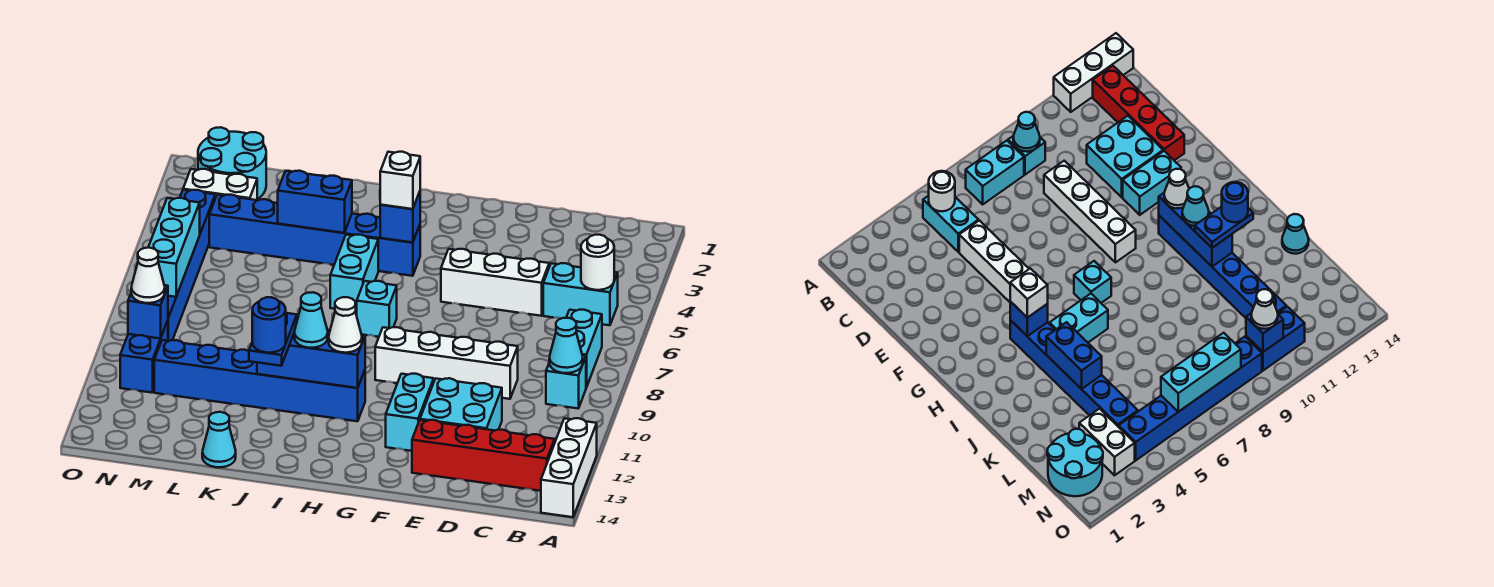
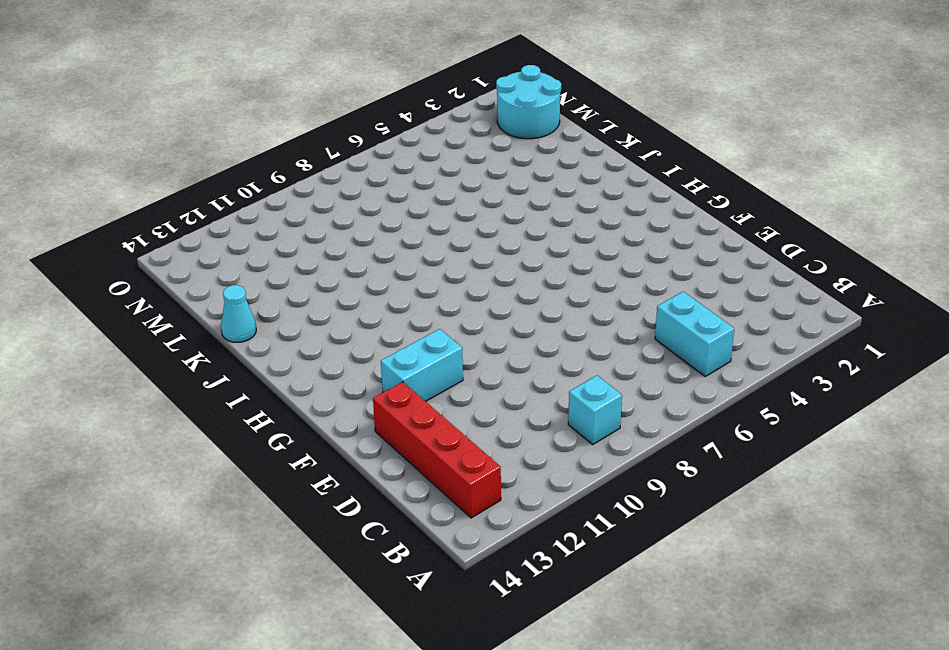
none -> white brick A12:A14 level 1
none -> cyan brick B7:B8 level 1
none -> white brick D5:F5 level 1
none -> white brick D9:G9 level 1

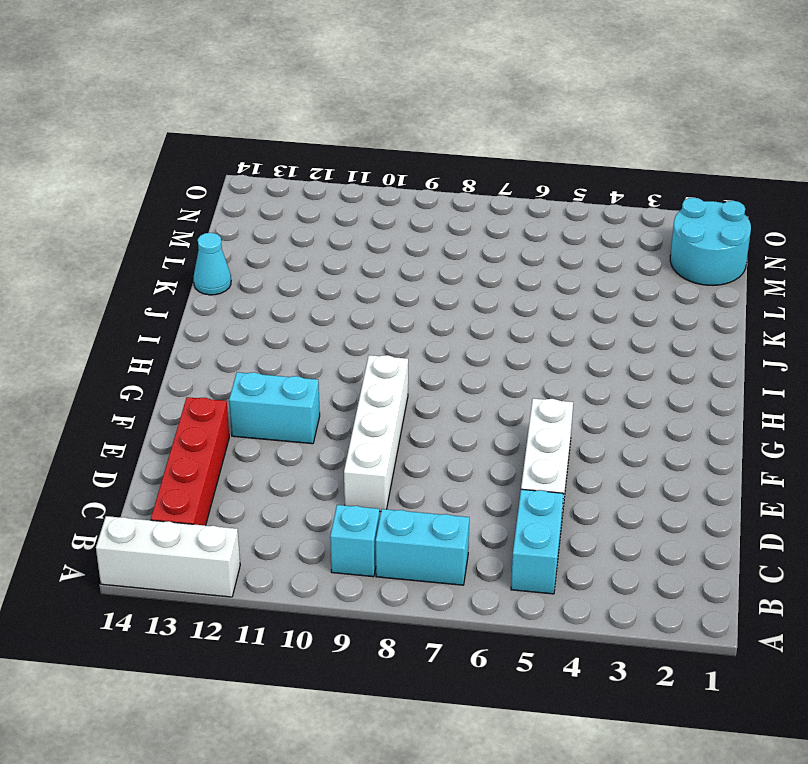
none -> cyan brick D11:E12 level 1
none -> blue brick H4:M4 level 1
none -> cyan brick H7 level 1
none -> blue brick H11:M11 level 1

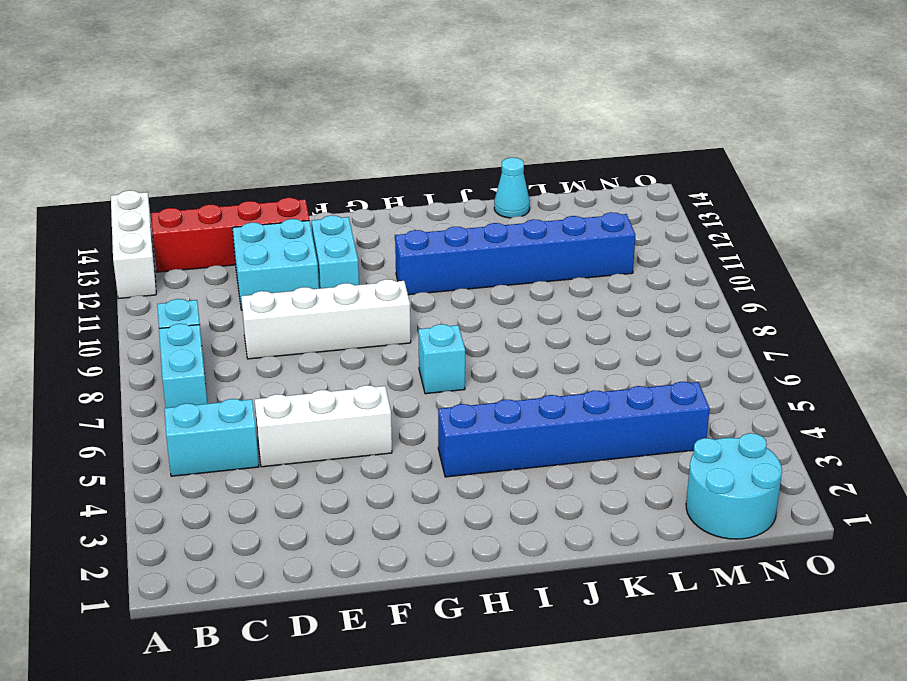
none -> cyan brick I5:I6 level 1
none -> white brick M3:N3 level 1
none -> blue brick N4:N9 level 1
none -> blue brick N10:N11 level 1

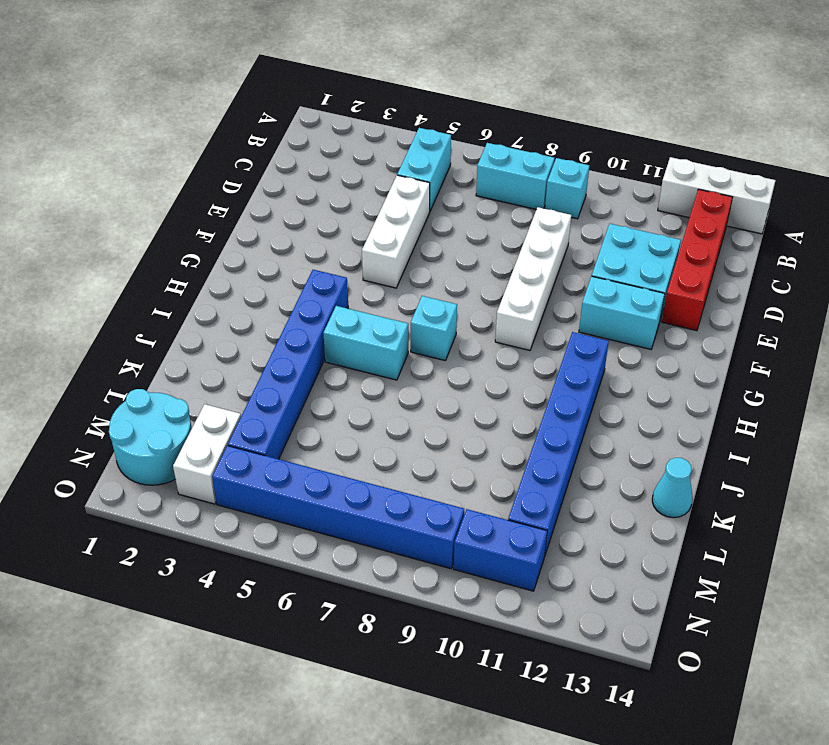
none -> white round brick B5 level 2
none -> cyan cone B9 level 2
none -> blue brick H4 level 2
none -> blue brick H11:J11 level 2

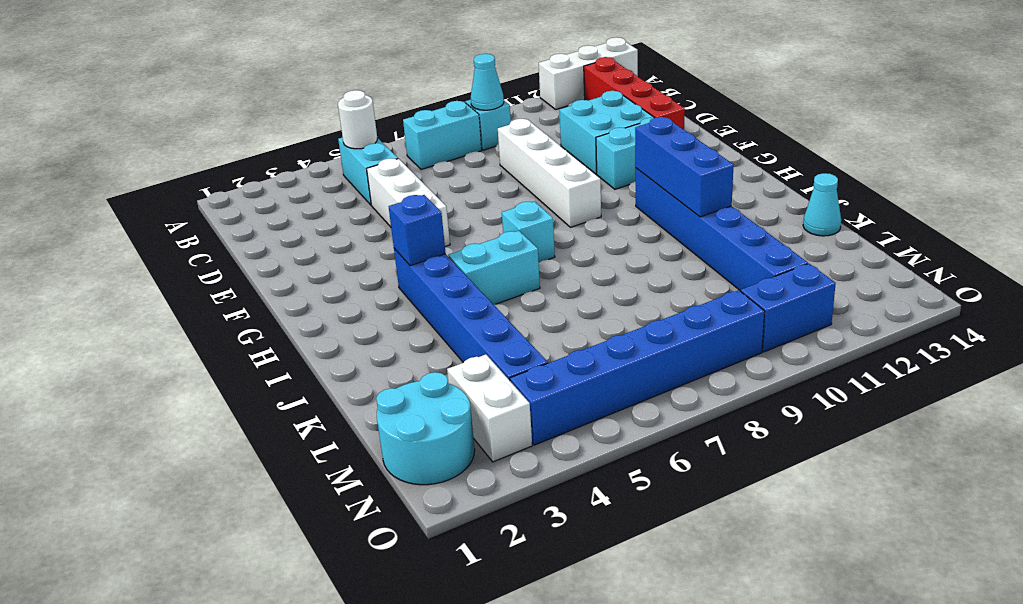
none -> blue brick J4:K4 level 2
none -> cyan brick N6:N8 level 2
none -> blue brick N10 level 2
none -> white brick H4 level 3

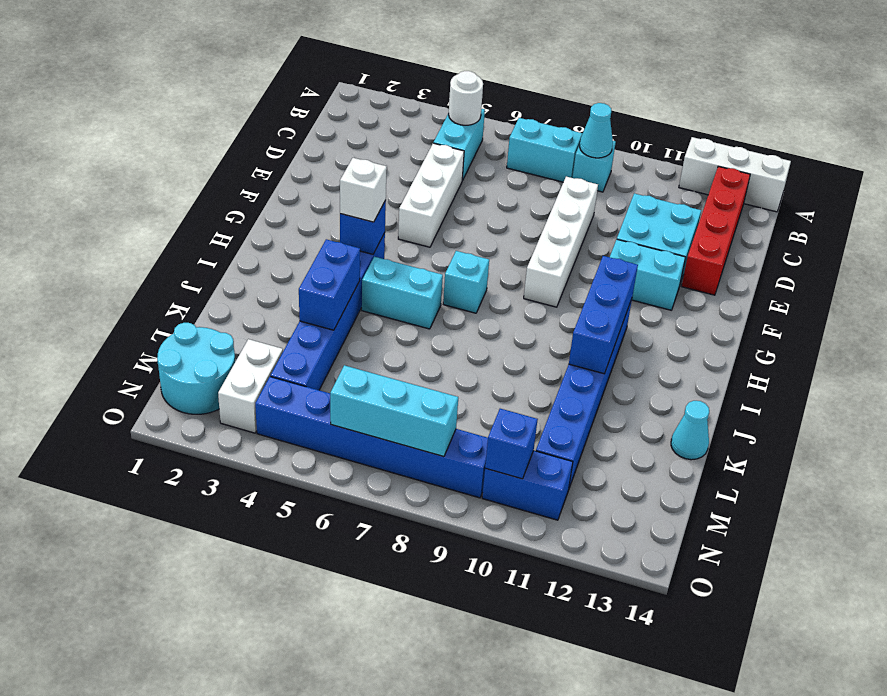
none -> white cone H11 level 3
none -> cyan cone I11 level 3
none -> blue plate J11:J12 level 3
none -> white cone N10 level 3

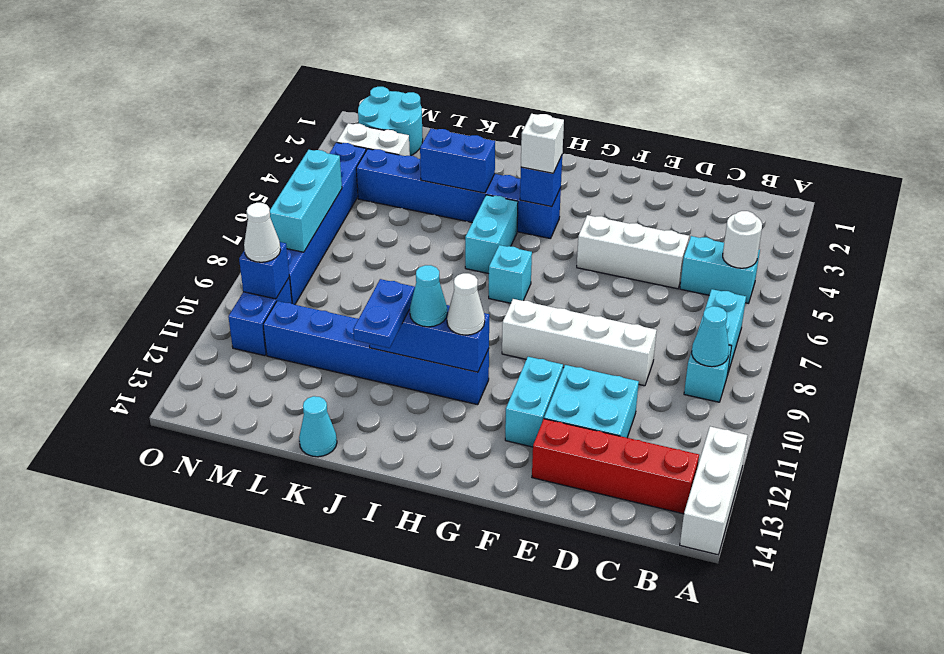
none -> blue round brick J12 level 4

